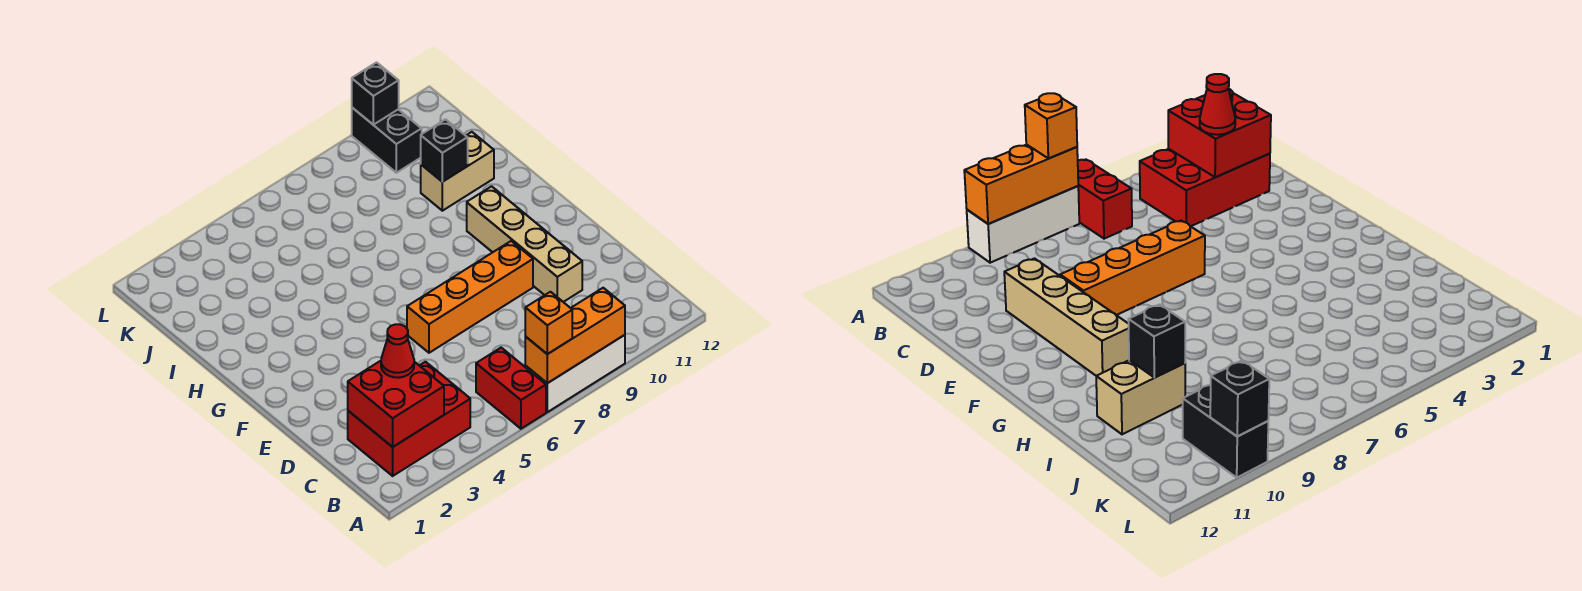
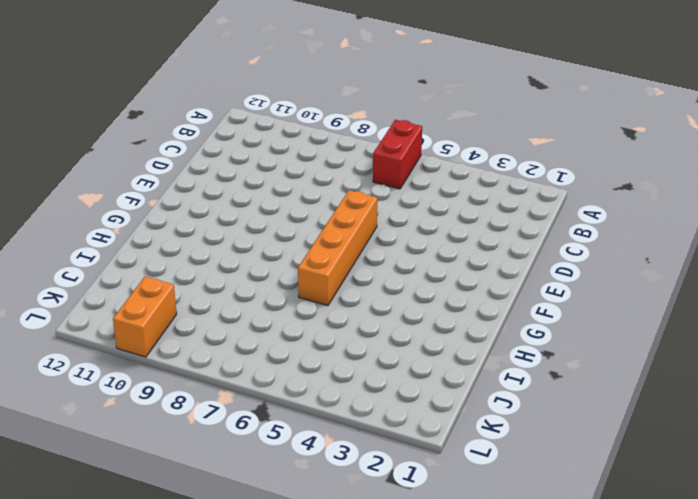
orange brick E6:H6 level 1 -> orange brick E6:E9 level 1
orange brick K10:L10 level 1 -> black brick K10:L10 level 1
none -> white brick A7:A9 level 1
none -> red brick B2:C4 level 1
none -> tan brick D10:G10 level 1

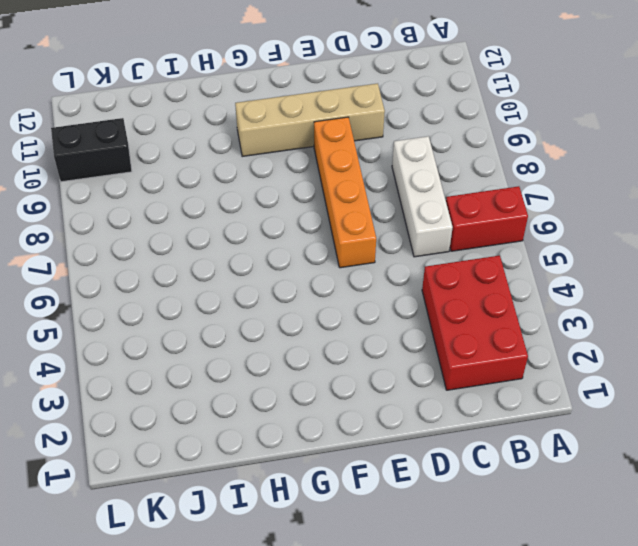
white brick C6:C8 level 1 -> white brick A7:A9 level 1
none -> tan brick I10:I11 level 1
none -> orange brick A7:A9 level 2
none -> red brick B2:C3 level 2

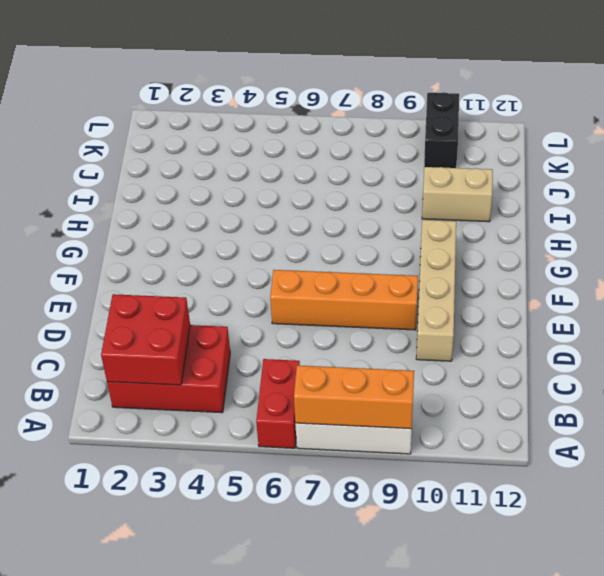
none -> black brick I10 level 2
none -> black brick L10 level 2
none -> orange brick A7 level 3

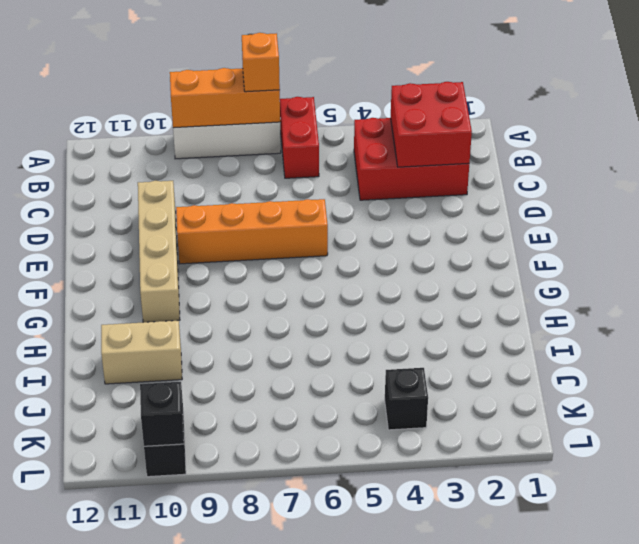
black brick K4 level 1 -> black brick I10 level 2
none -> red cone C3 level 3

